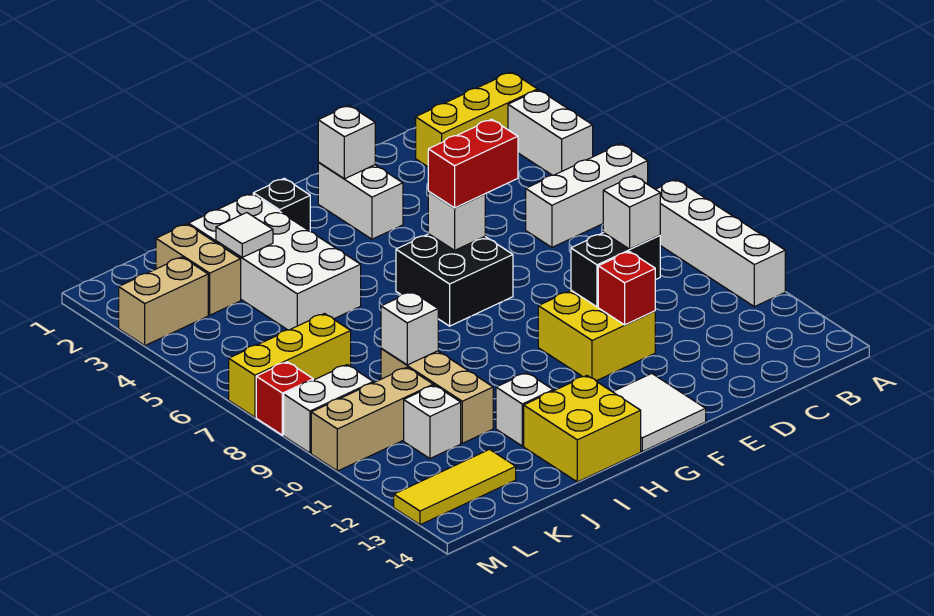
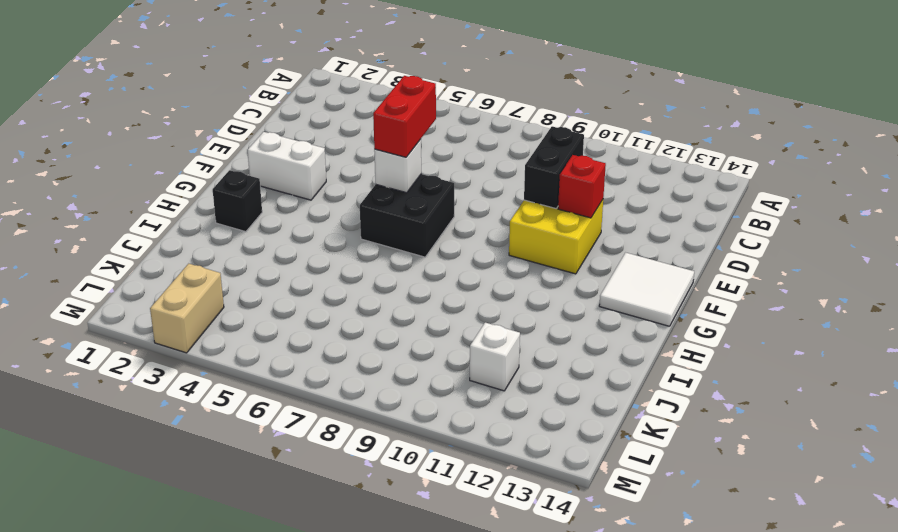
none -> yellow brick A2:C2 level 1
none -> white brick A3:A4 level 1
none -> white brick A6:C6 level 1

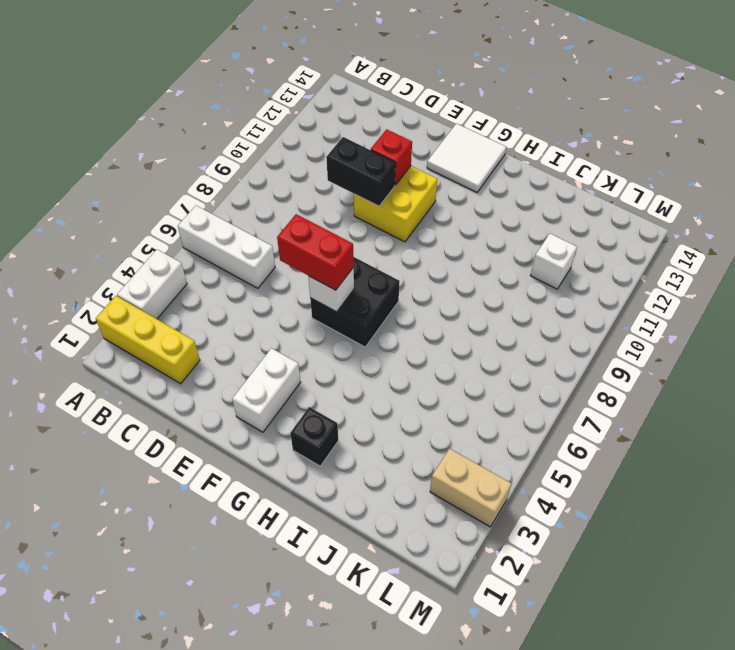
none -> white brick A8:A11 level 1
none -> yellow brick H13:I14 level 1
none -> white brick I2:J5 level 1

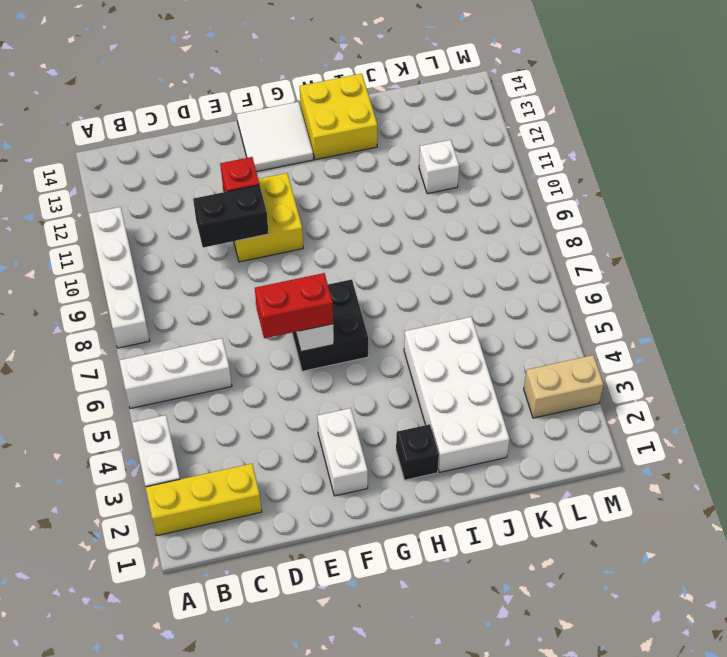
none -> white brick I12 level 1
none -> tan brick J9:J11 level 1
none -> tan brick K2:K3 level 1

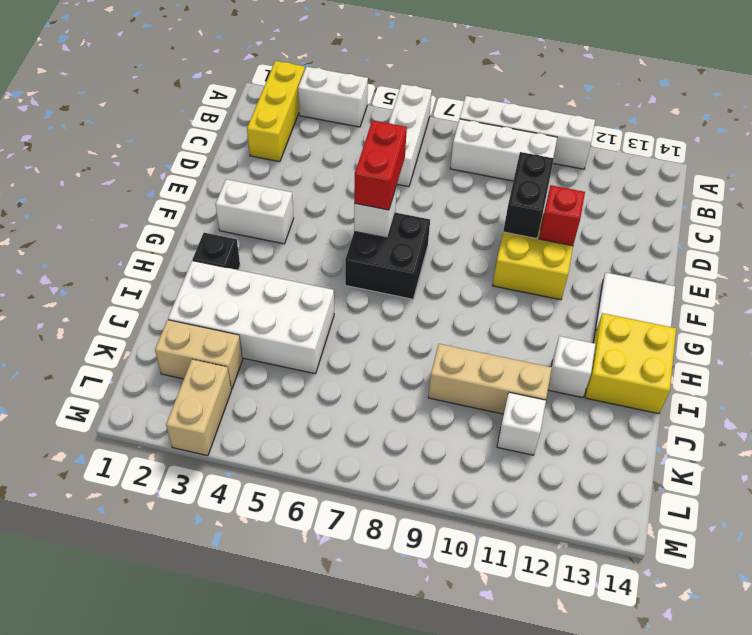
white brick B8:B10 level 1 -> none
none -> yellow brick K7:M7 level 1
none -> tan brick K10:M10 level 1
none -> yellow tile K13:M13 level 1

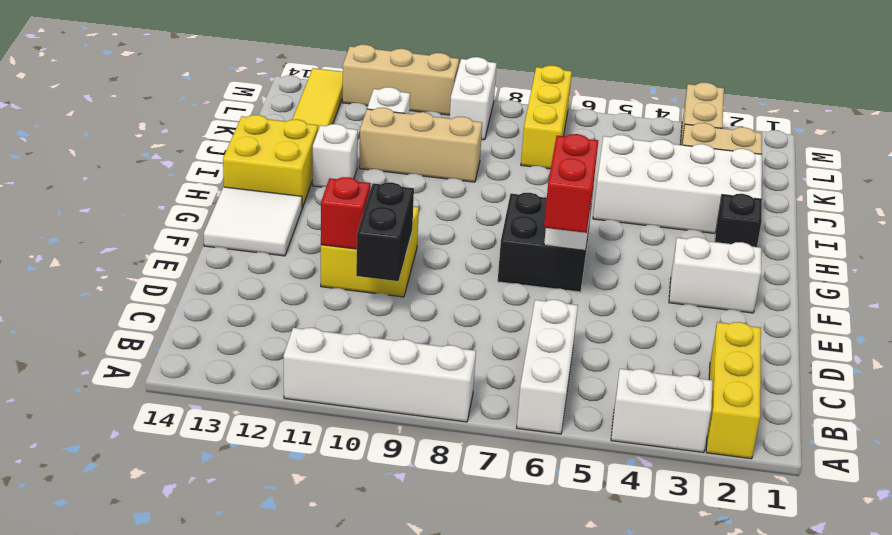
tan brick M10:M12 level 1 -> tan brick K10:M10 level 1
none -> red brick M8 level 1
none -> white brick F2 level 2
none -> white tile J3 level 2

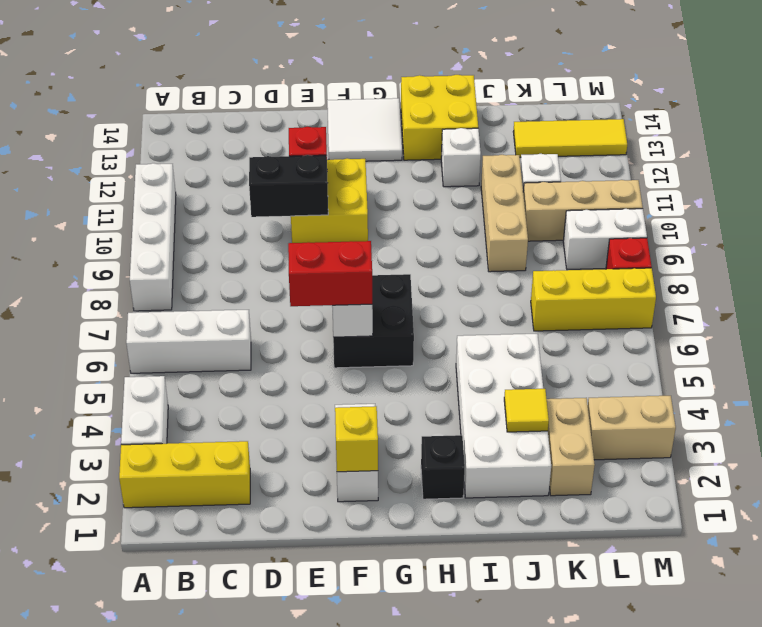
yellow brick F2 level 2 -> white brick F2 level 2
yellow tile J3 level 2 -> white tile J3 level 2
none -> white brick J9 level 2
none -> white brick D10 level 3

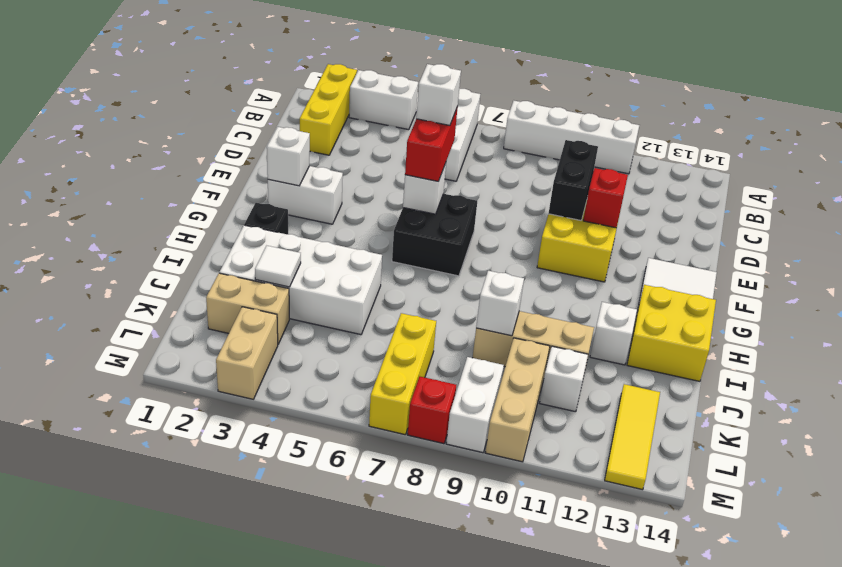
white brick E6 level 4 -> white brick D10 level 3

